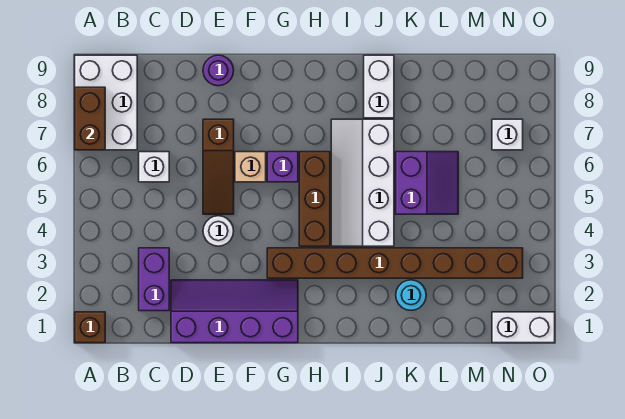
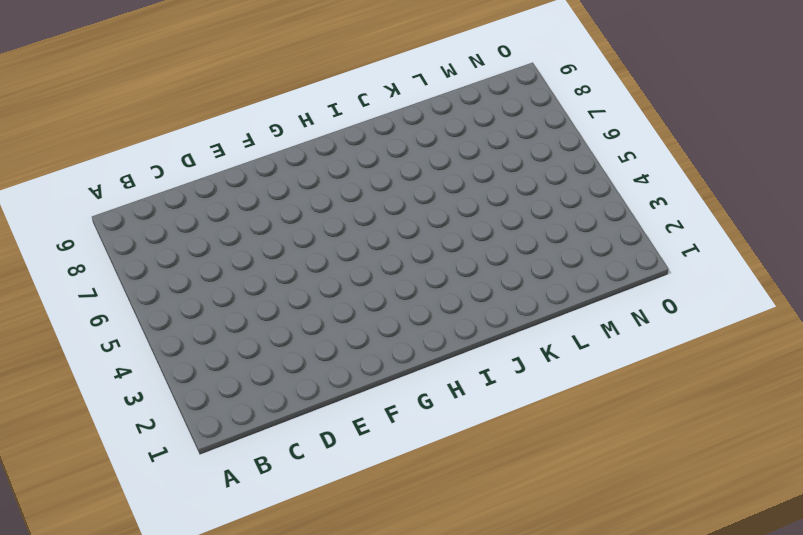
none -> brown brick A1 level 1
none -> white brick A7:B9 level 1
none -> purple brick C2:C3 level 1

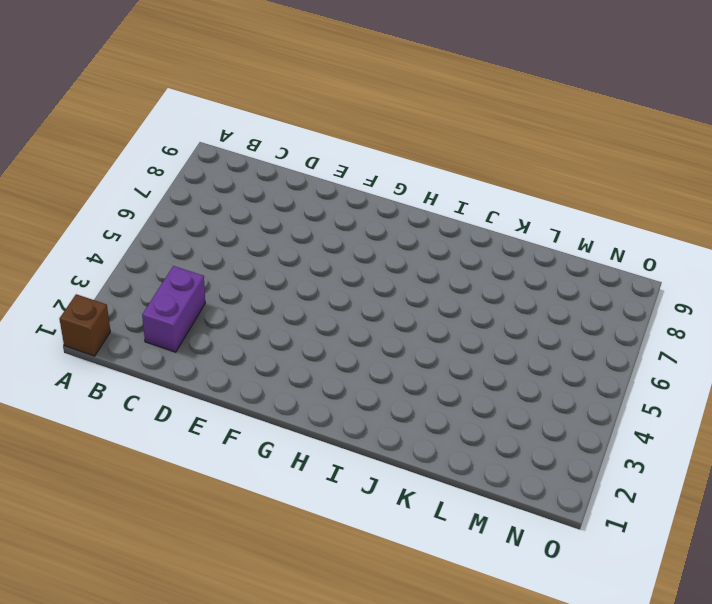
none -> white brick A7:B9 level 1
none -> white brick C6 level 1
none -> purple slope D1:G2 level 1 top 1

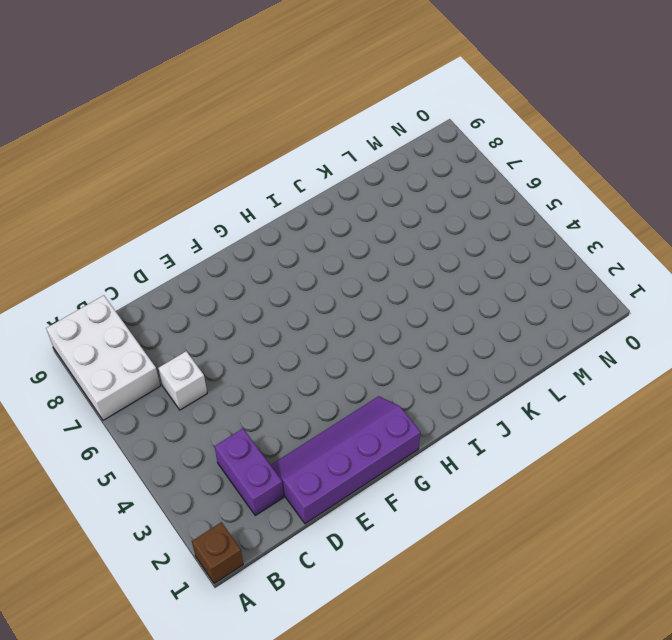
none -> white round brick E4 level 1
none -> brown slope E5:E7 level 1 top 7
none -> purple round brick E9 level 1

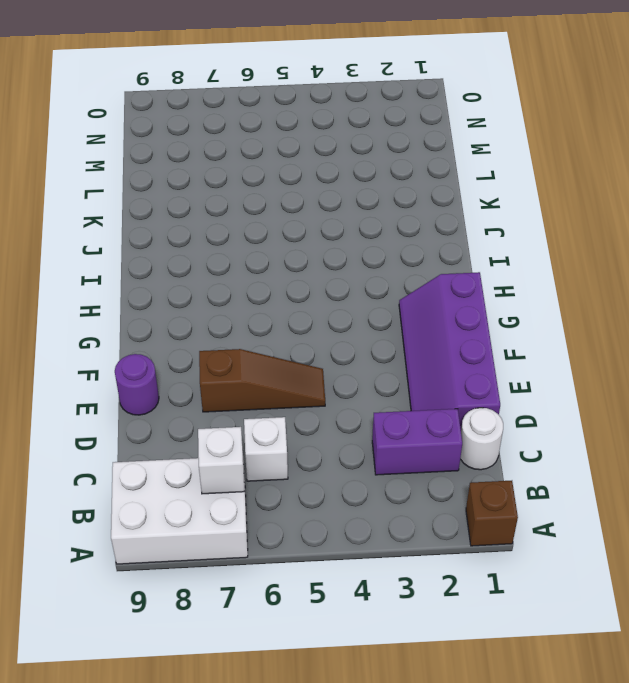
white brick B7 level 2 -> white brick N7 level 1
white round brick C1 level 1 -> white round brick E4 level 1
none -> tan brick F6 level 1
none -> brown brick G3:N3 level 1
none -> purple brick G6 level 1

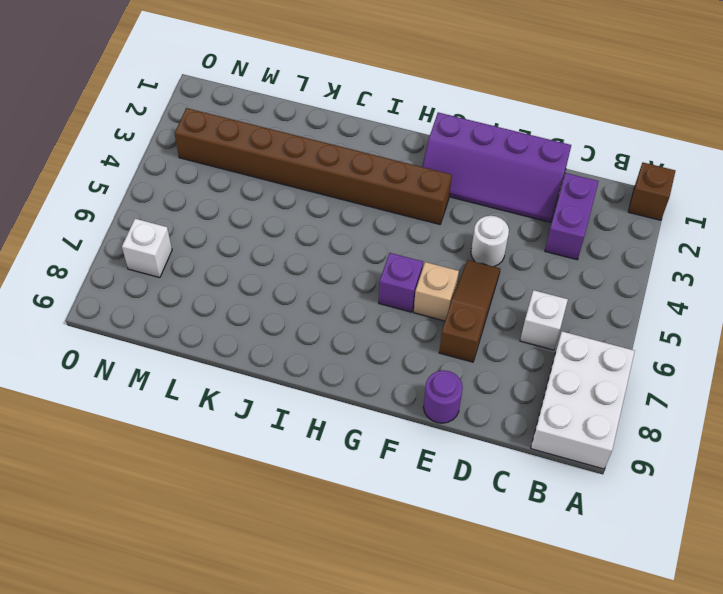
none -> brown brick H4:H6 level 1
none -> white slope I4:J7 level 1 top J
none -> white brick J8:J9 level 1

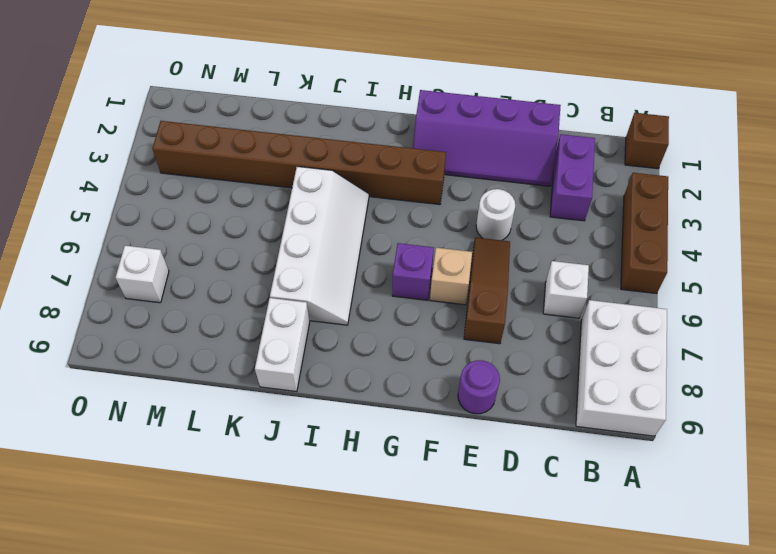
brown brick A3:A5 level 1 -> brown brick H4:H6 level 1
none -> cyan round brick K2 level 1
none -> purple slope K5:L6 level 1 top K
none -> white brick N1:O1 level 1

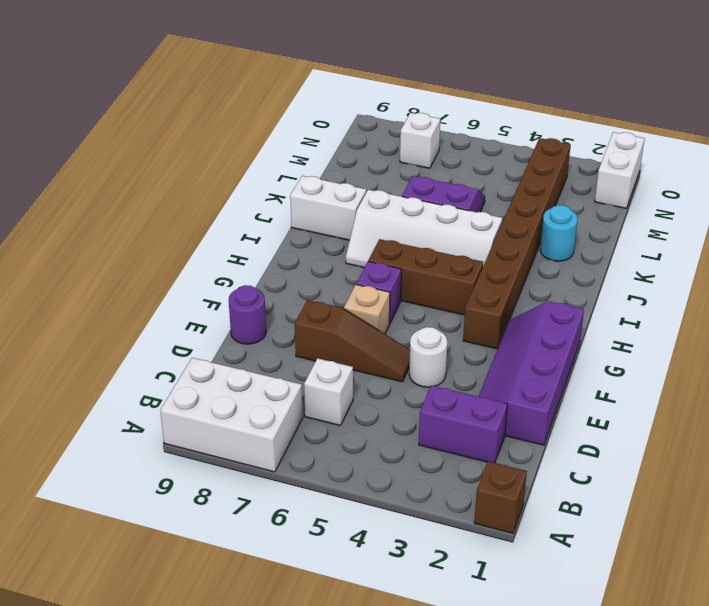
none -> brown brick A7:A8 level 2

